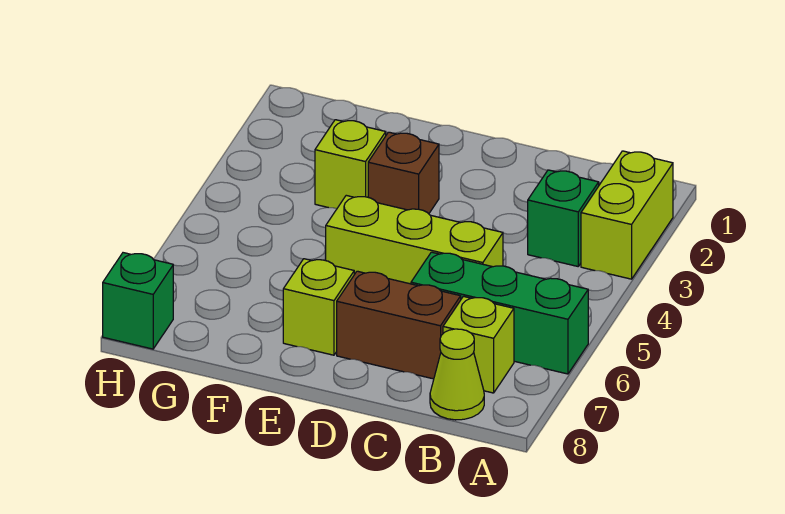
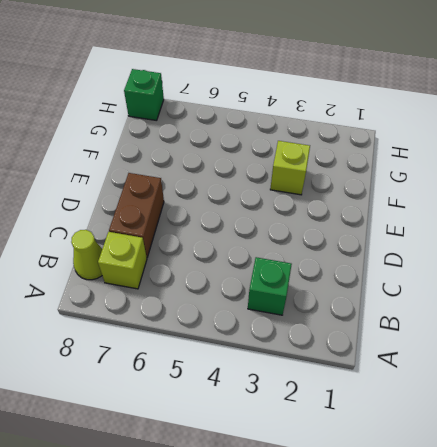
none -> lime brick A2:A3 level 1
none -> green brick A6:C6 level 1

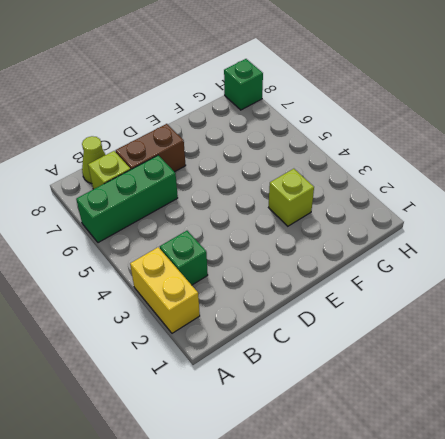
yellow brick A2:A3 level 1 -> lime brick A2:A3 level 1
none -> lime brick C5:E5 level 1
none -> brown brick E3 level 1

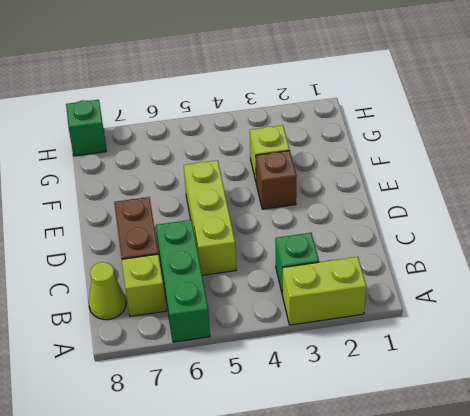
none -> lime brick E7 level 1

